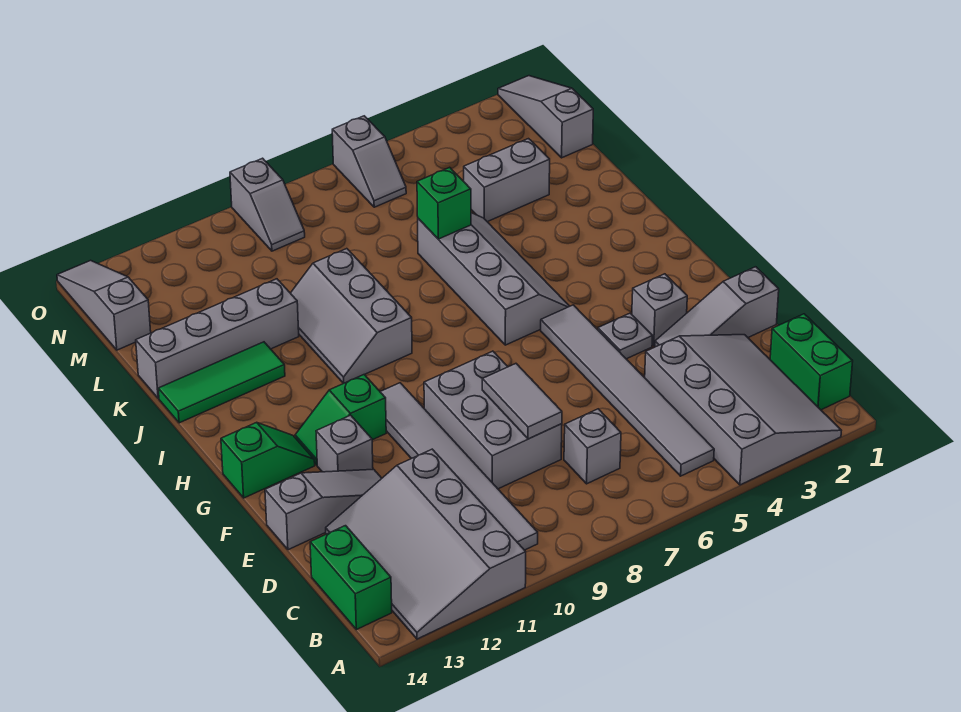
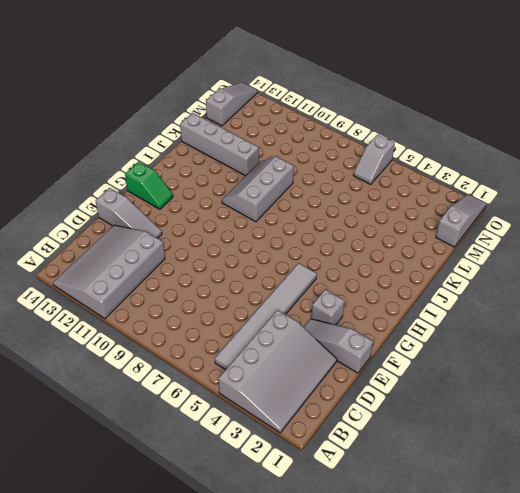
none -> green brick B1:C1 level 1
none -> grey tile B10:G10 level 1
none -> green brick B14:C14 level 1

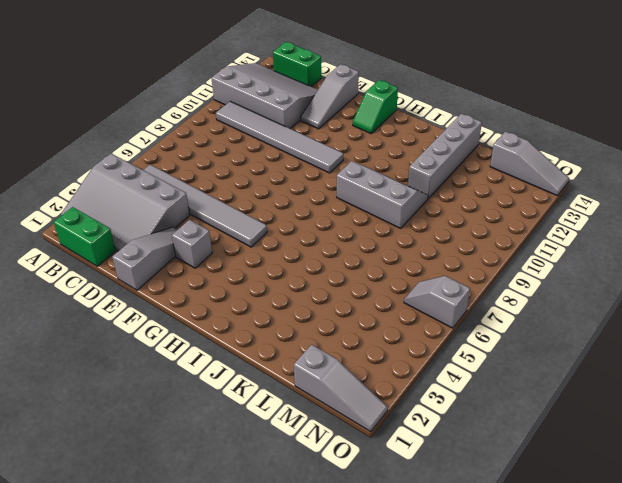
none -> grey brick C7 level 1
none -> grey brick D8:F9 level 1
none -> grey plate F4 level 1

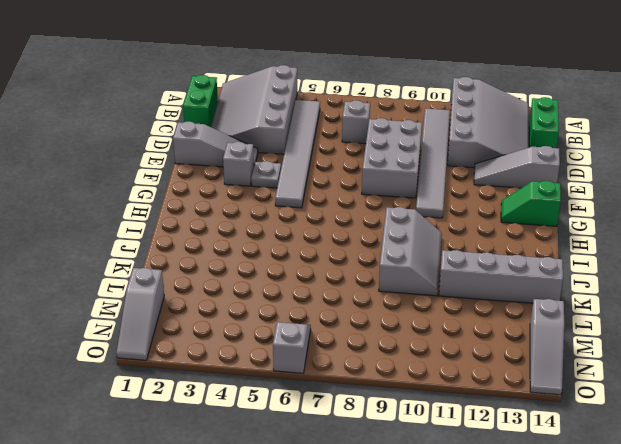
none -> grey brick F12 level 1
none -> green slope G11:G12 level 1 top 11
none -> grey slope H5:K6 level 1 top 6

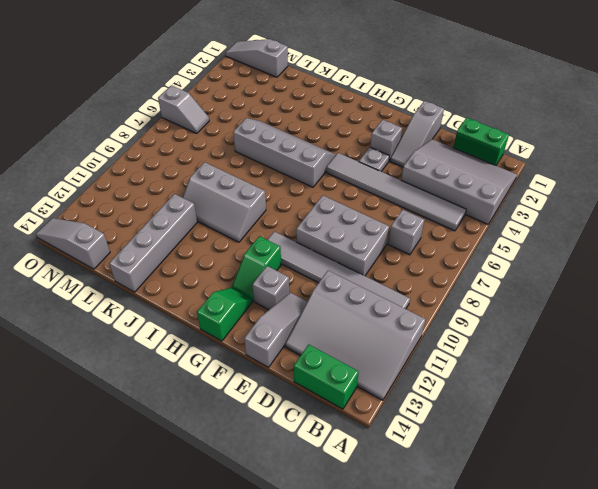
none -> green tile J12:J14 level 1
none -> grey brick L3:L4 level 1
none -> grey slope N9:O9 level 1 top O

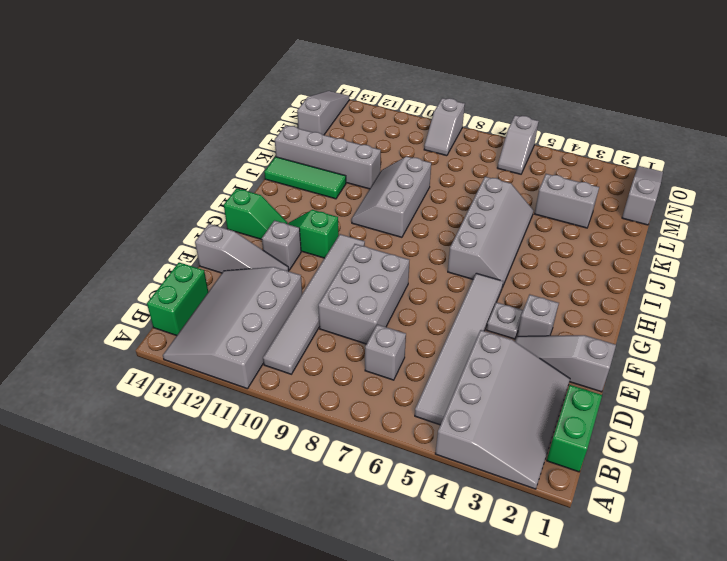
none -> grey tile D8:E8 level 2
none -> green brick K6 level 2

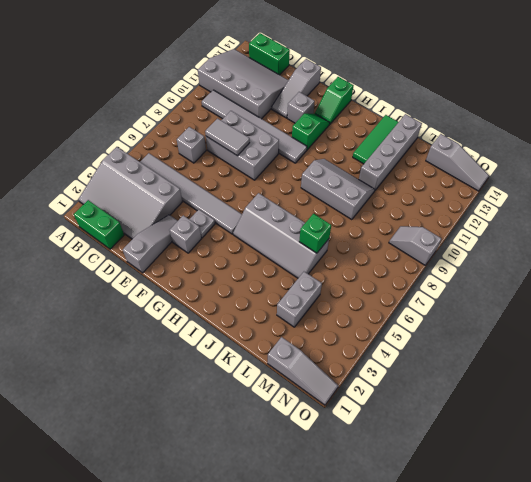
none -> grey slope N6:O6 level 1 top O

